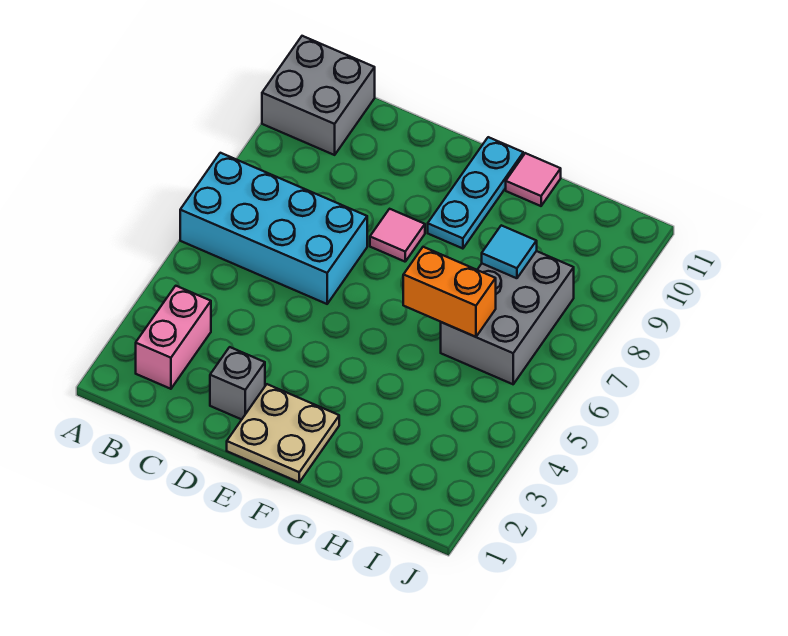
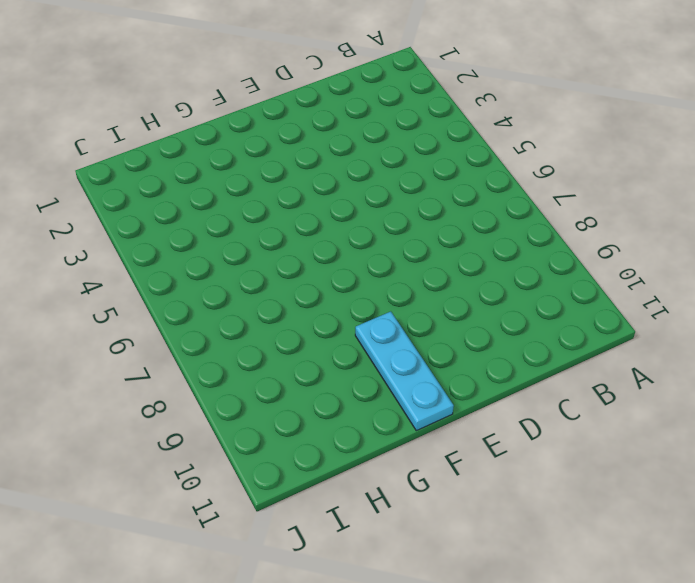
none -> cyan brick A6:D7 level 1
none -> grey brick A10:B11 level 1

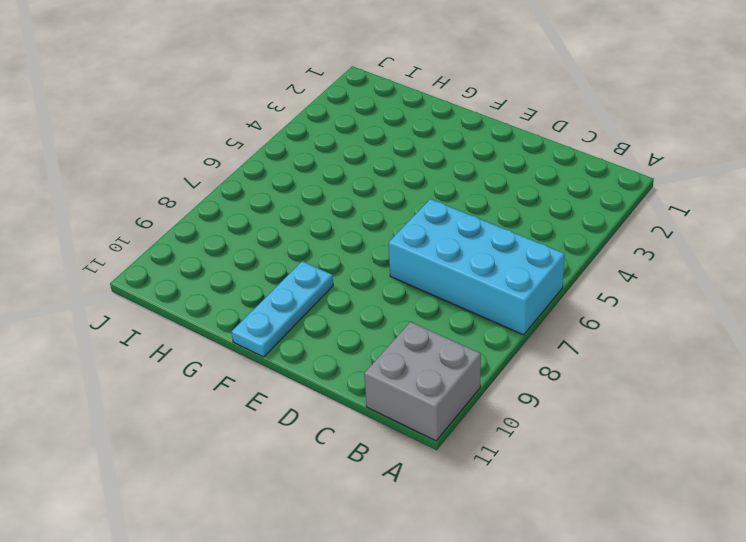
none -> pink brick B2:B3 level 1
none -> grey brick D2 level 1

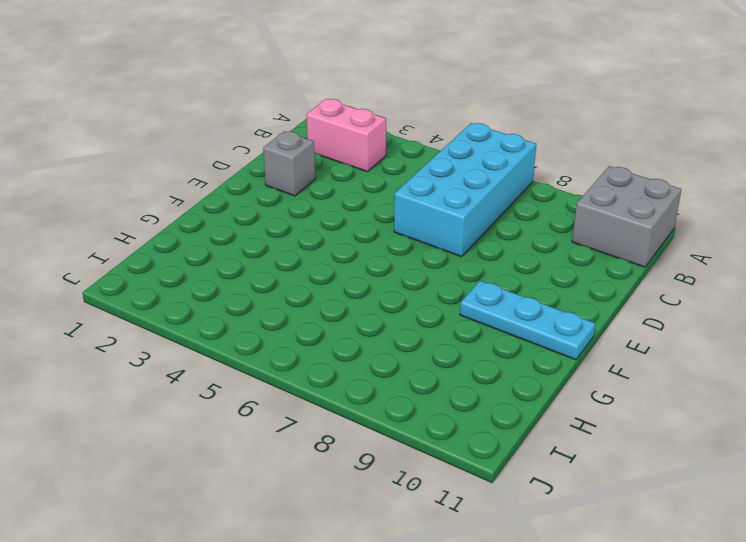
none -> tan plate E1:F2 level 1
none -> pink tile E8 level 1

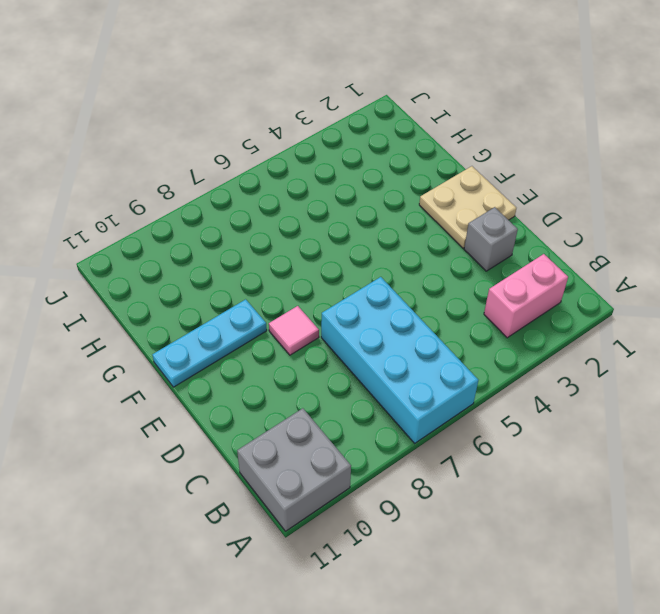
none -> pink tile G11 level 1
none -> grey brick H6:I8 level 1

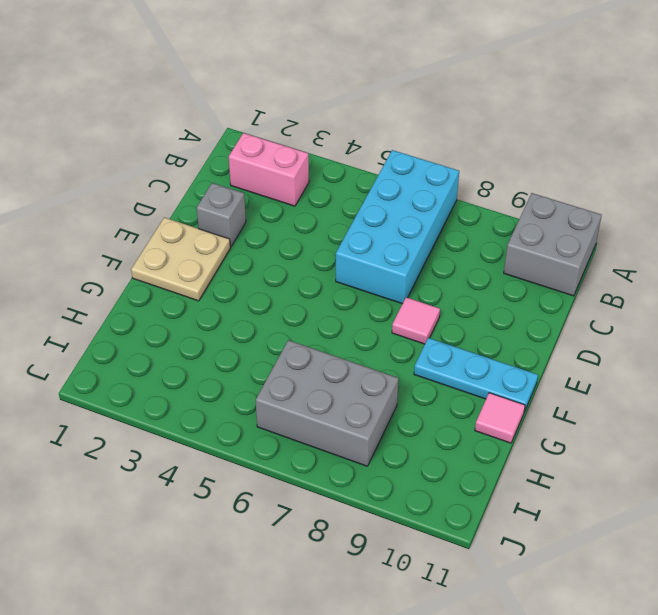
none -> orange brick G6:H6 level 2
none -> cyan tile H8 level 2

